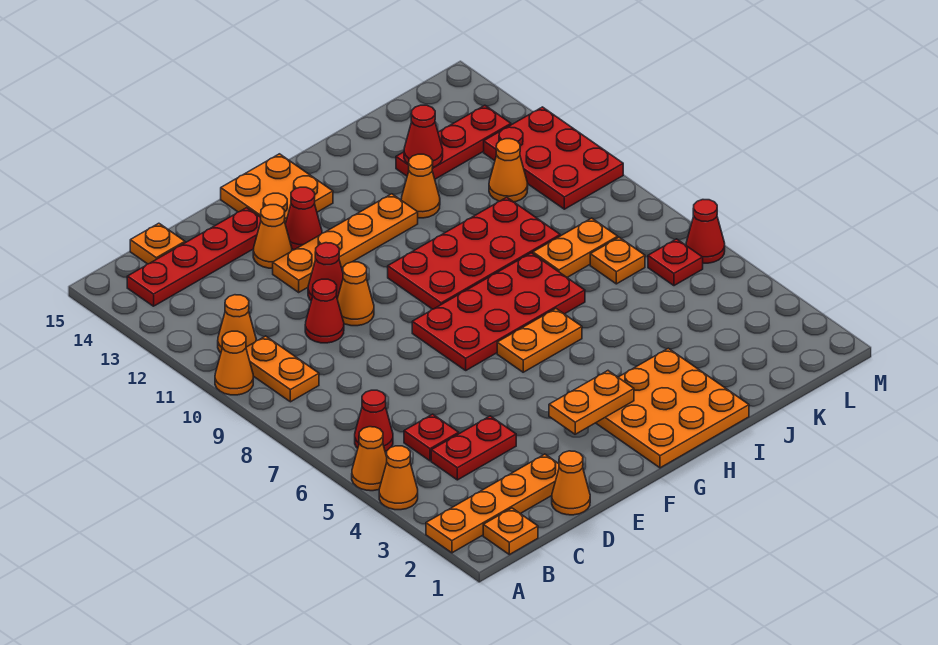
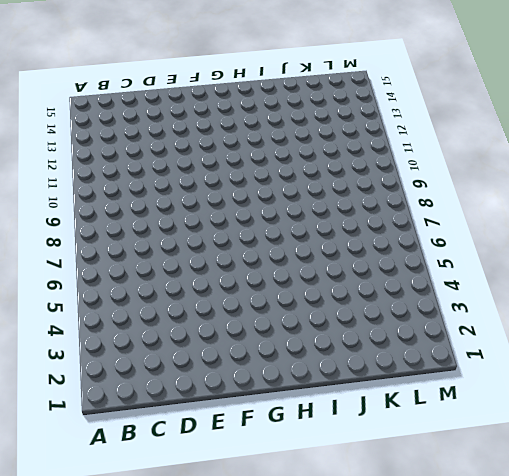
none -> orange plate A2:D2 level 1
none -> orange cone A4 level 1
none -> orange cone A5 level 1
none -> orange cone A10 level 1

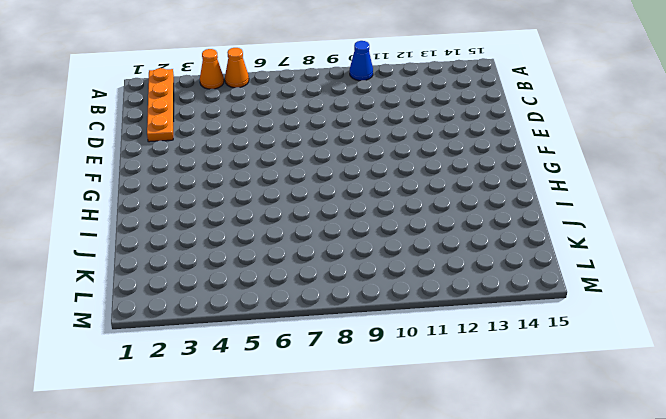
blue cone A10 level 1 -> orange cone A10 level 1
none -> orange plate B1 level 1
none -> red cone B6 level 1
none -> orange plate B9:B10 level 1
none -> orange cone B11 level 1

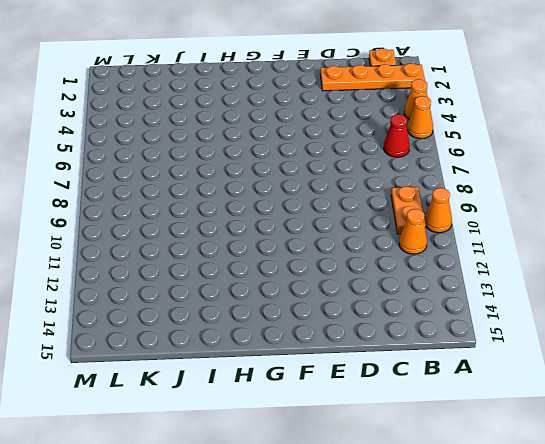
none -> red plate B14:E14 level 1
none -> red plate C4:D4 level 1
none -> red plate C5 level 1
none -> orange plate C15 level 1

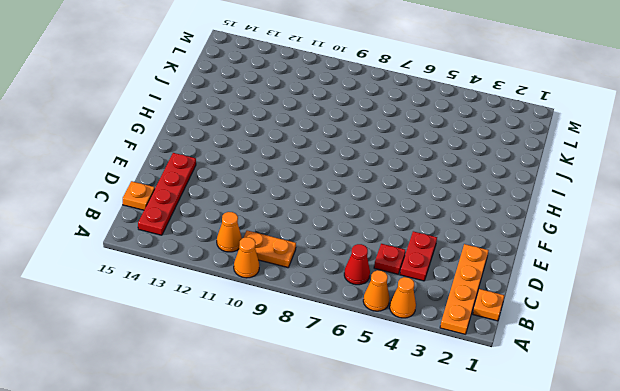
none -> orange cone D1 level 1
none -> red cone D10 level 1
none -> orange cone E10 level 1
none -> red cone E11 level 1

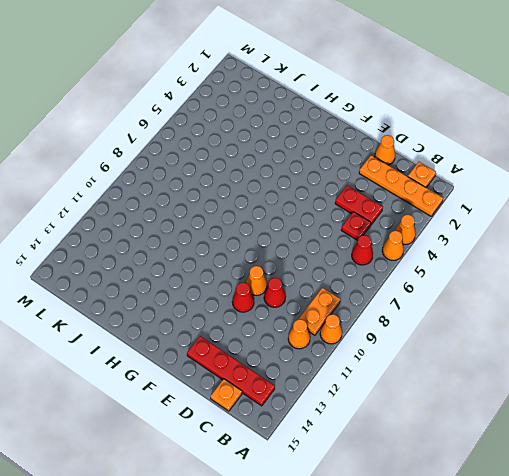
none -> orange plate E12:H12 level 1
none -> orange cone E13 level 1
none -> red plate F7:I8 level 1
none -> red cone F13 level 1

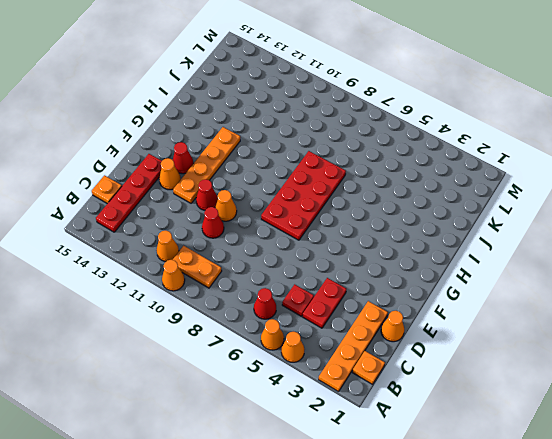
none -> orange plate F14:G15 level 1
none -> orange plate G1:I3 level 1
none -> orange plate G6:H6 level 1
none -> red plate G9:J10 level 1

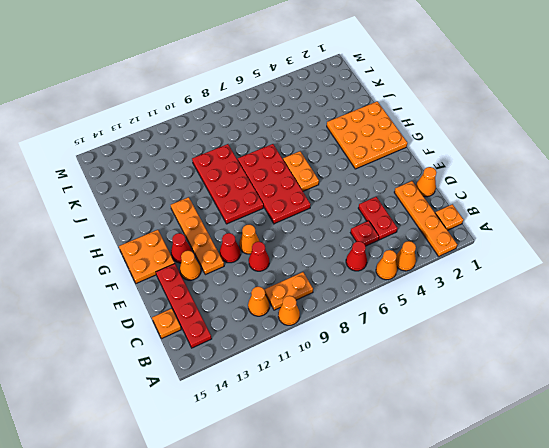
none -> orange cone I12 level 1
none -> orange plate J8:K8 level 1
none -> red plate J13:L13 level 1
none -> orange plate K7 level 1

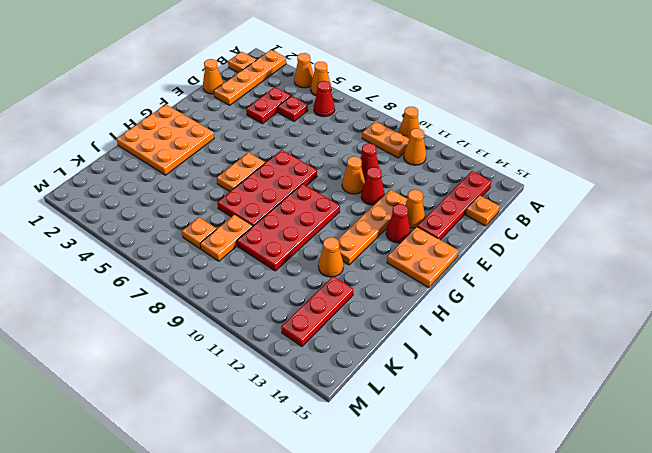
none -> orange cone K11 level 1
none -> red plate L6 level 1
none -> red plate L10:M12 level 1
none -> red cone M6 level 1

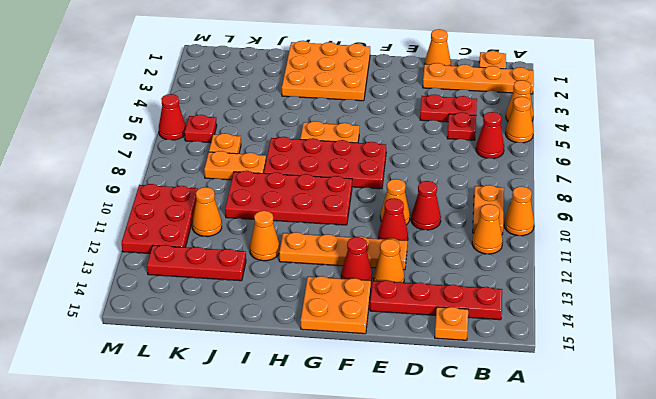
none -> orange plate F3:G3 level 2
none -> red cone J13 level 2

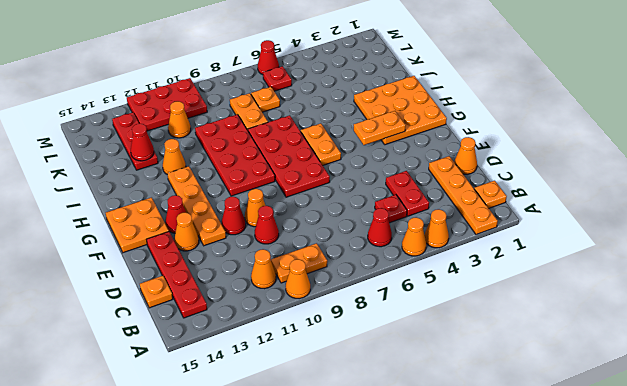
orange plate G3:G4 level 2 -> orange plate F3:G3 level 2

